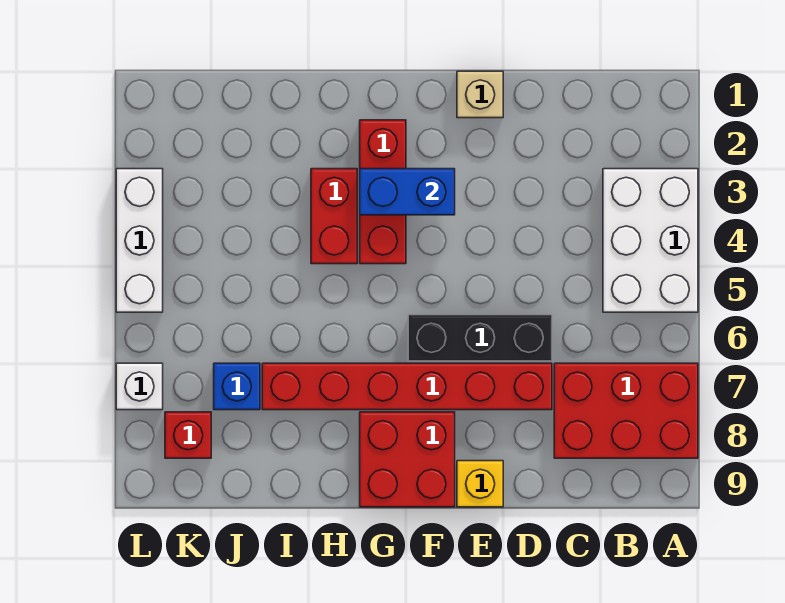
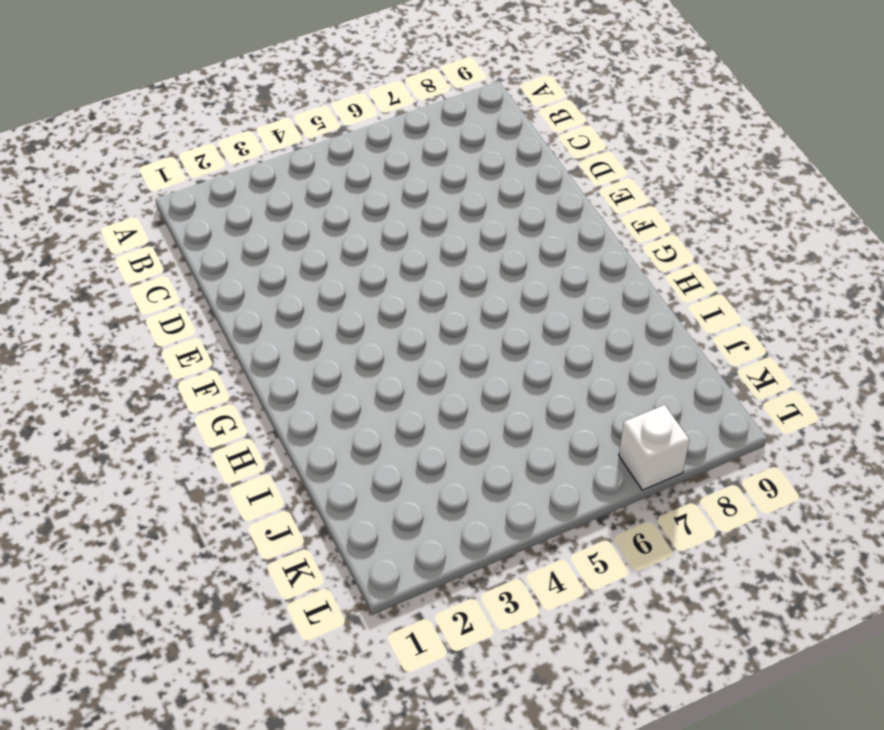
none -> white brick A3:B5 level 1
none -> red brick A7:C8 level 1
none -> black brick D6:F6 level 1

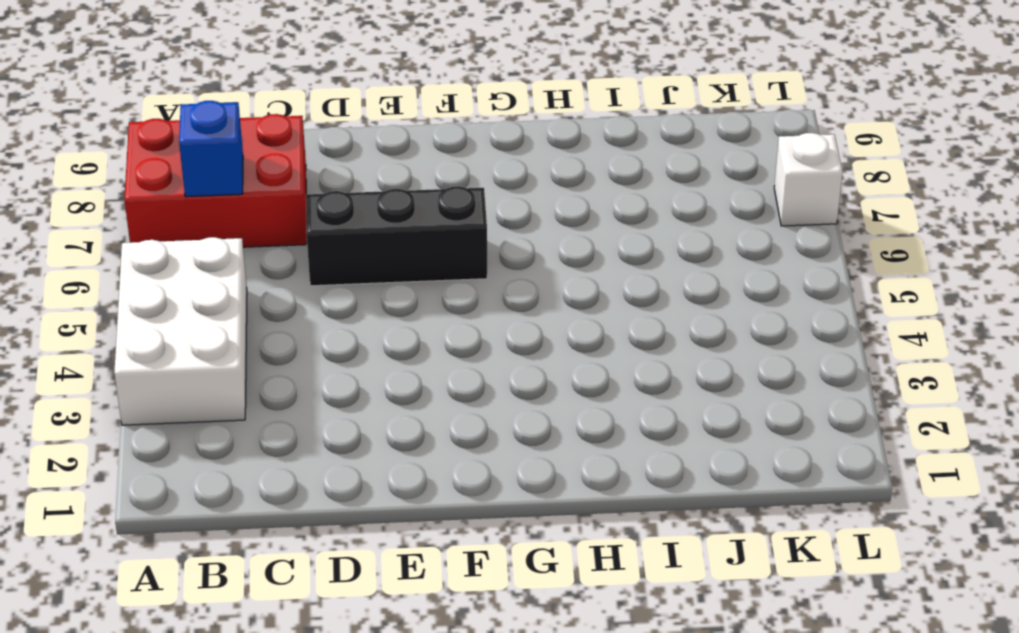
blue brick B7 level 2 -> blue brick J7 level 1
none -> red brick D7:I7 level 1
none -> tan brick E1 level 1
none -> yellow brick E9 level 1

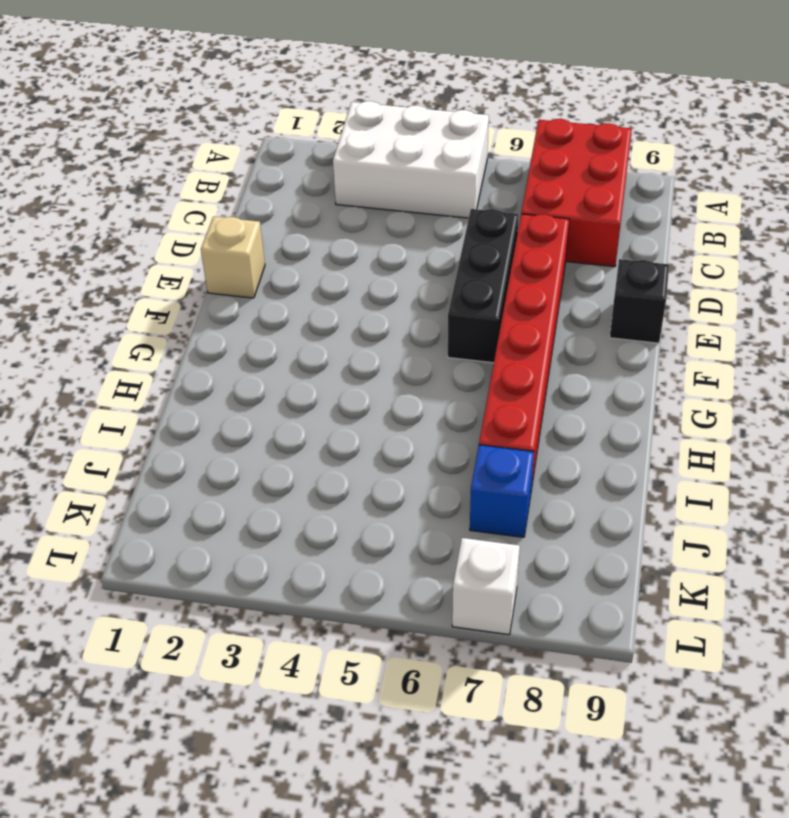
black brick E9 level 1 -> yellow brick E9 level 1
none -> red brick F8:G9 level 1
none -> red brick G2:G4 level 1
none -> red brick H3:H4 level 1

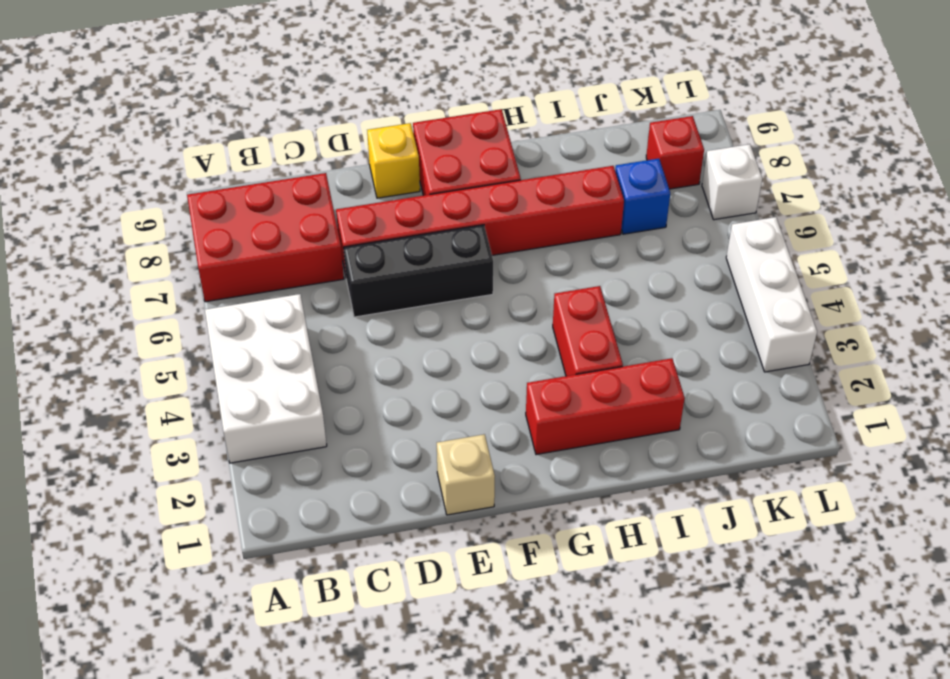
red brick G2:I2 level 1 -> red brick G2:G4 level 1
none -> blue brick F3:G3 level 2

